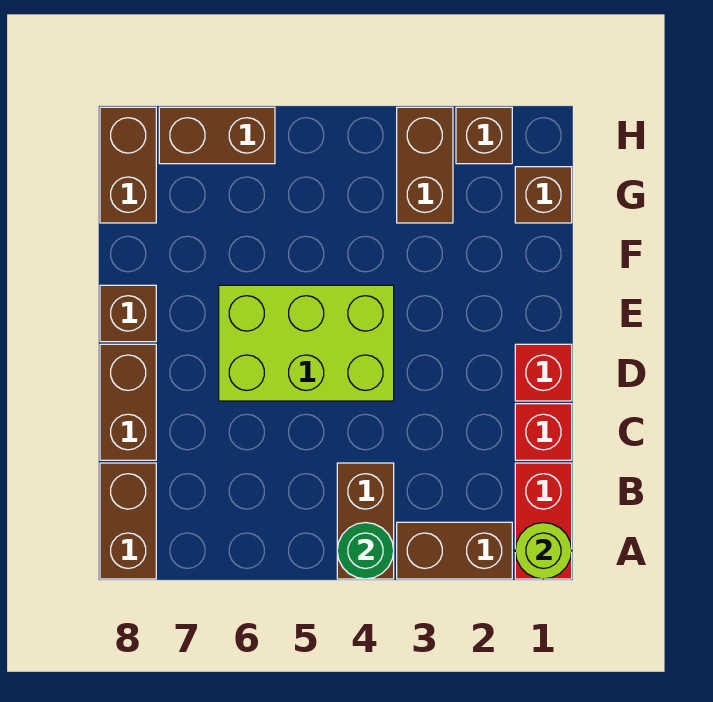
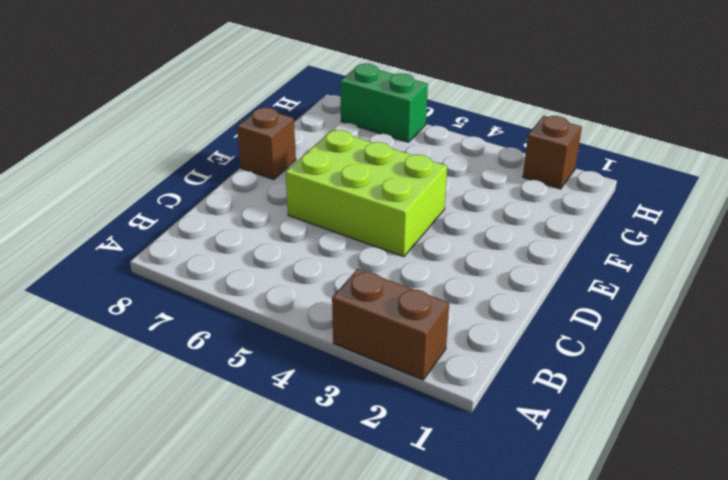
green brick H6:H7 level 1 -> brown brick H6:H7 level 1
none -> red brick A1:B1 level 1
none -> brown brick A4:B4 level 1
none -> brown brick A8:B8 level 1

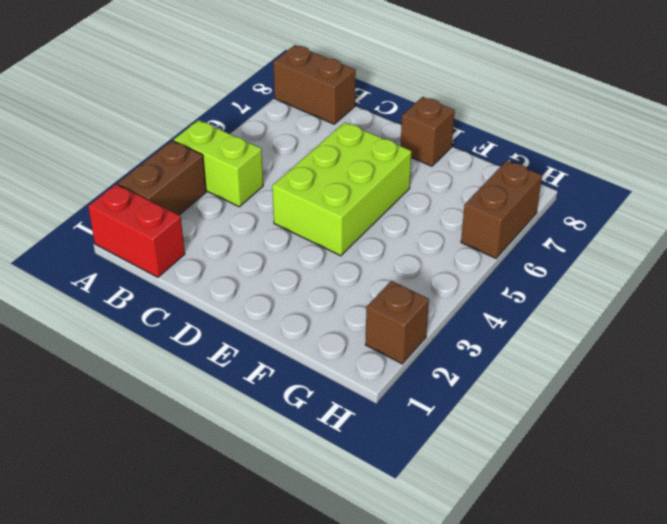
lime brick A4:B4 level 1 -> brown brick A4:B4 level 1
none -> red brick C1 level 1
none -> brown brick C8:D8 level 1
none -> red brick D1 level 1

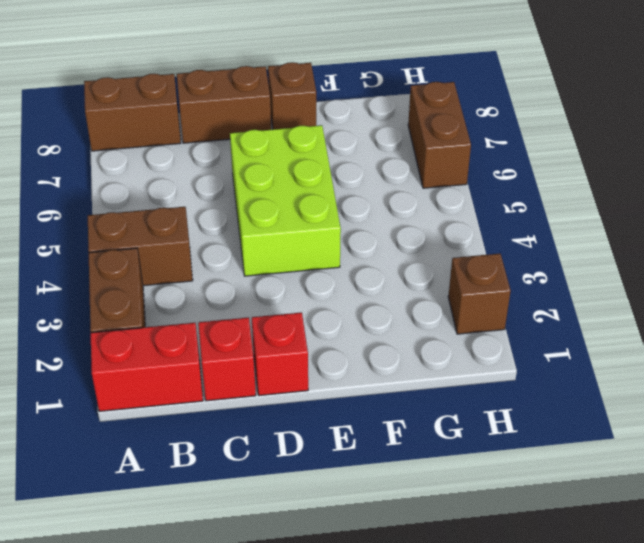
none -> brown brick G1 level 1
none -> brown brick G3:H3 level 1
none -> brown brick G8:H8 level 1

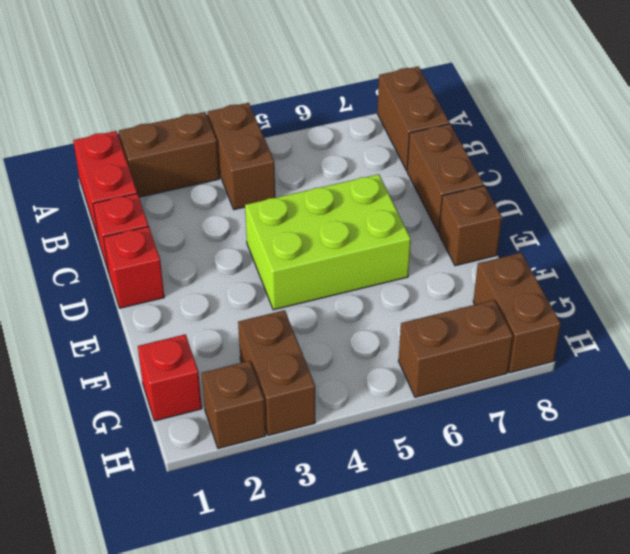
red brick G1 level 1 -> brown brick G1 level 1
none -> lime round brick A1 level 2
none -> green round brick A4 level 2

